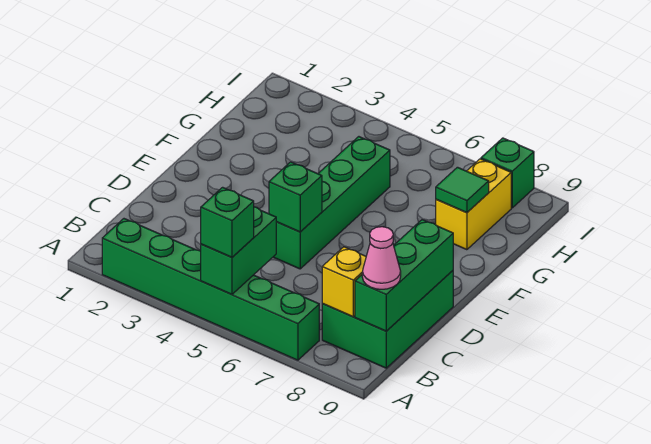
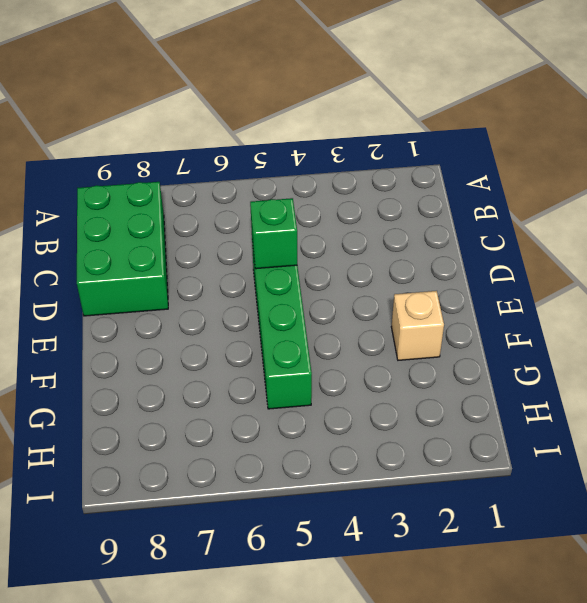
tan brick F2 level 1 -> none
none -> green brick A2:A7 level 1
none -> yellow brick G8:H8 level 1
none -> green brick I8 level 1

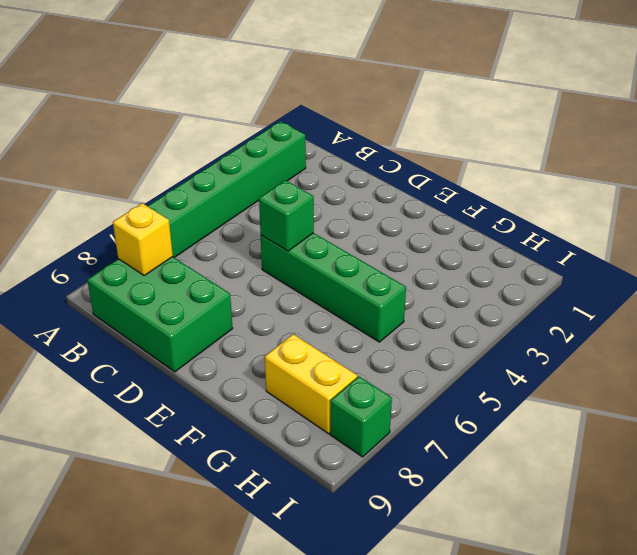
none -> green brick A5:B5 level 2
none -> green brick B9:D9 level 2
none -> green tile G8 level 2

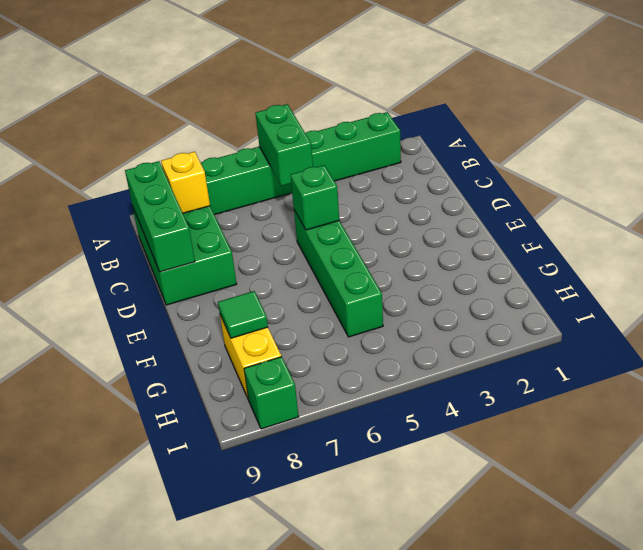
none -> green brick A5 level 3
none -> pink cone B9 level 3

